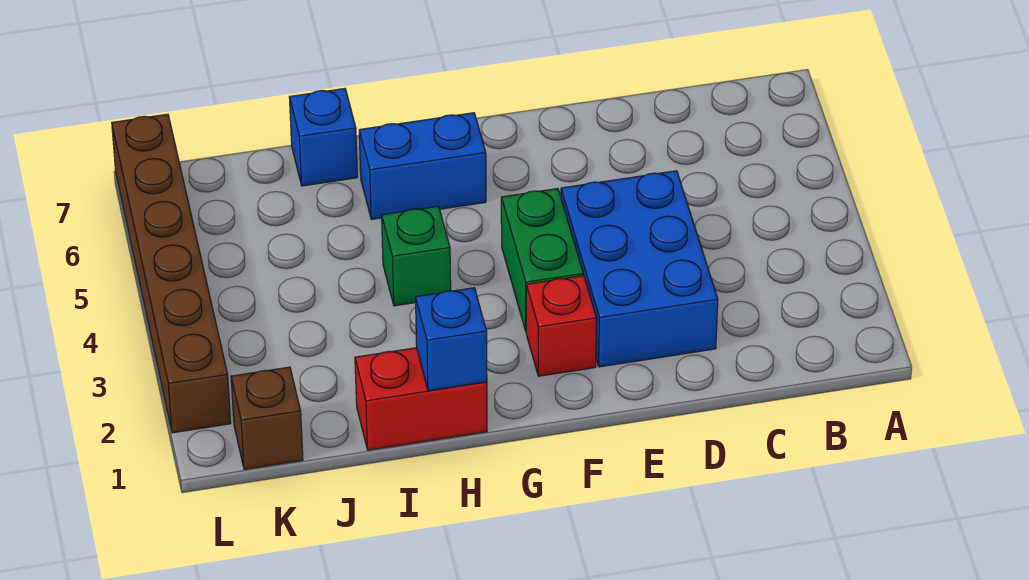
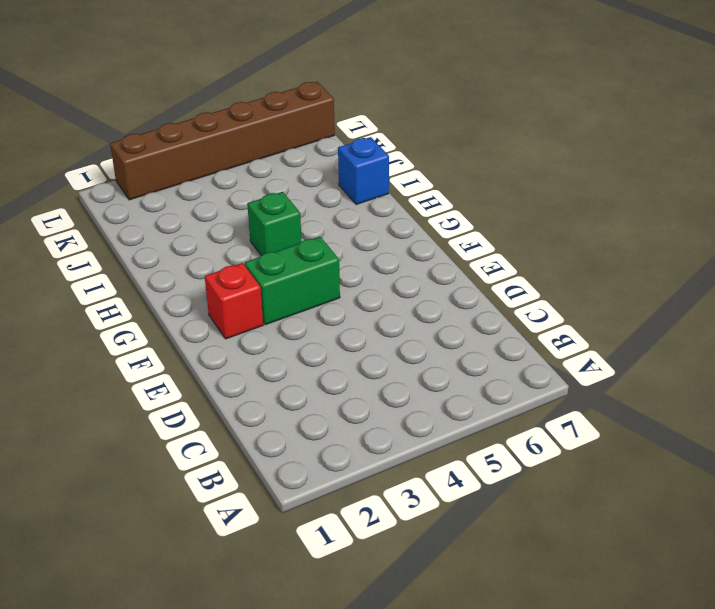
none -> blue brick D2:E4 level 1
none -> blue brick G6:H6 level 1

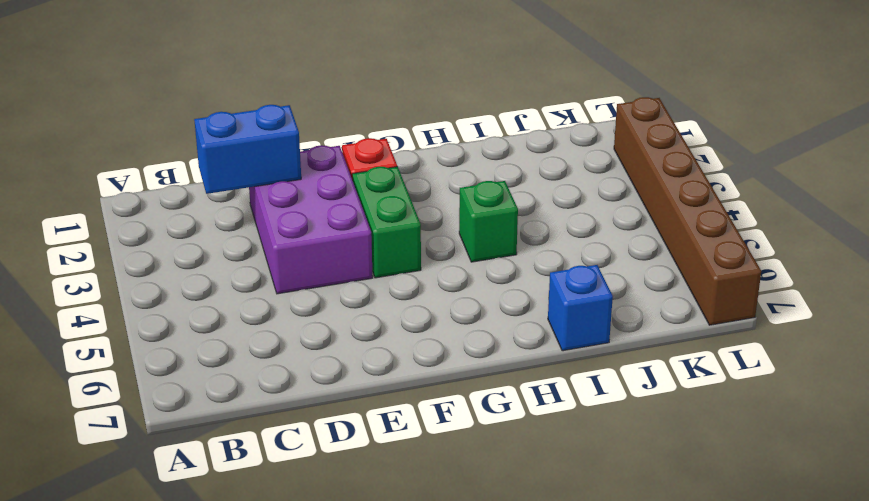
blue brick C2:D2 level 2 -> blue brick G6:H6 level 1
purple brick D2:E4 level 1 -> blue brick D2:E4 level 1
none -> red brick H1:I1 level 1
none -> brown brick K1 level 1

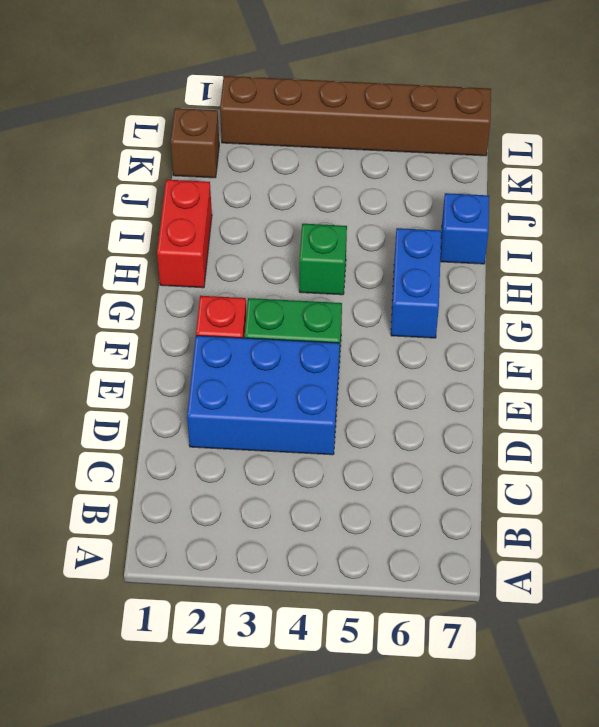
none -> blue brick H1 level 2

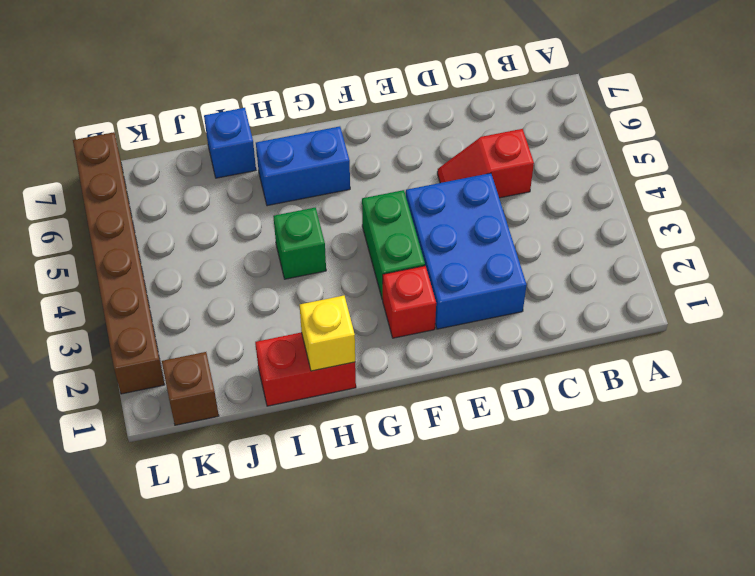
red slope C5:D5 level 1 top C -> none
yellow brick H1 level 2 -> blue brick H1 level 2

